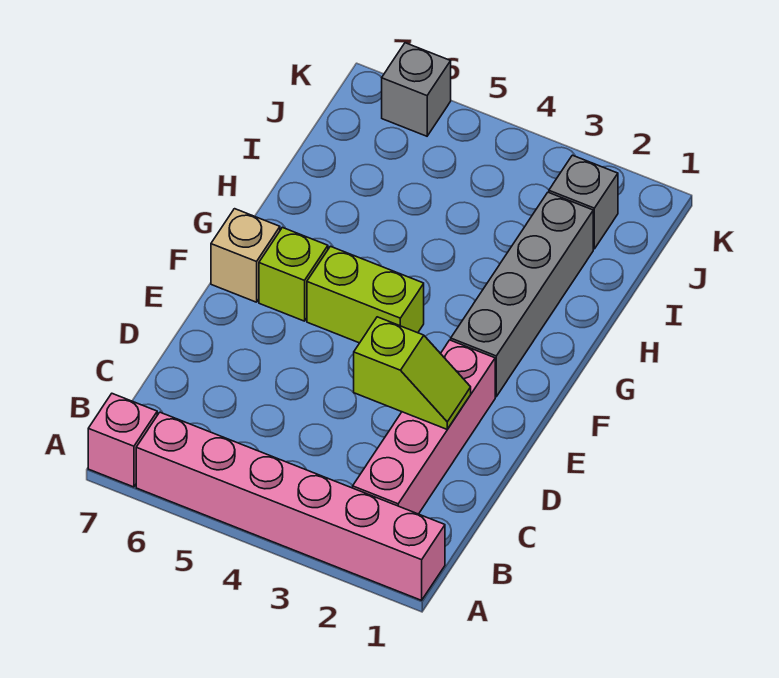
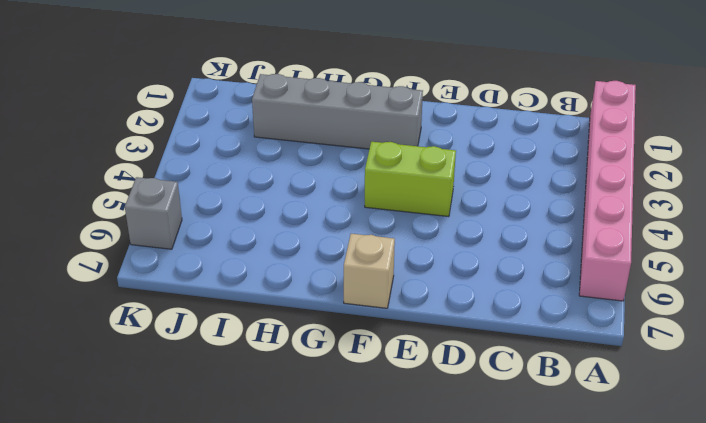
lime brick E4:F4 level 1 -> lime brick F4:F5 level 1
none -> pink brick A7 level 1
none -> pink brick B2:E2 level 1

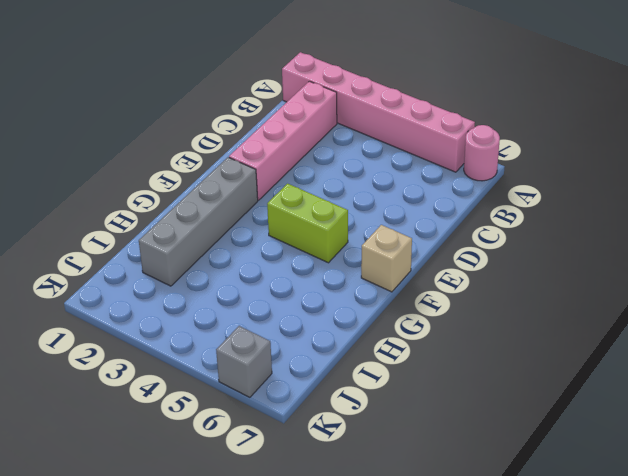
pink round brick A7 level 1 -> pink brick A7 level 1
none -> lime brick F6 level 1
none -> grey brick J2 level 1

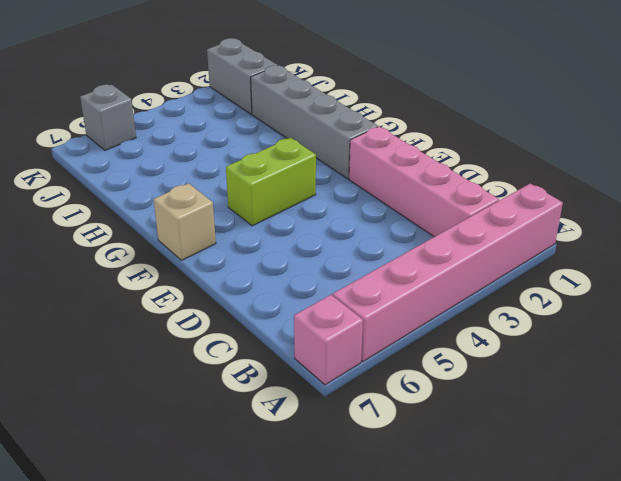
grey brick J2:K2 level 1 -> grey brick J2 level 1
none -> lime brick F6 level 1
none -> lime slope D2:D3 level 2 top 3

